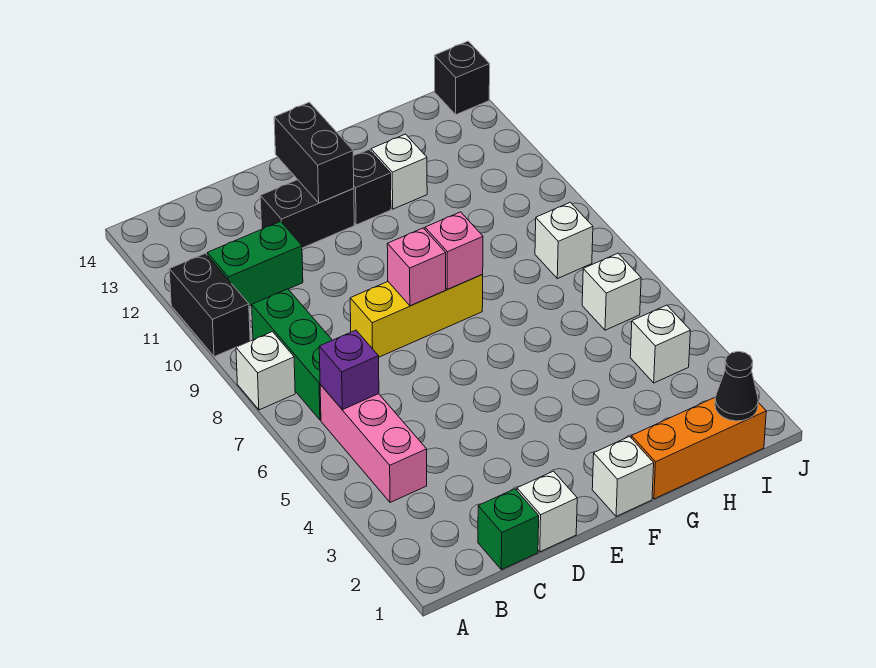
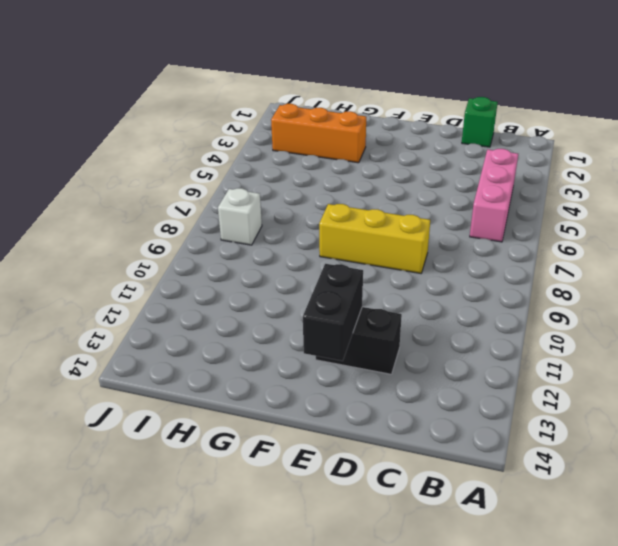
orange brick G3:I3 level 1 -> orange brick G1:I1 level 1
none -> white brick A8 level 1
none -> black brick A10:A11 level 1
none -> green brick B7:B9 level 1

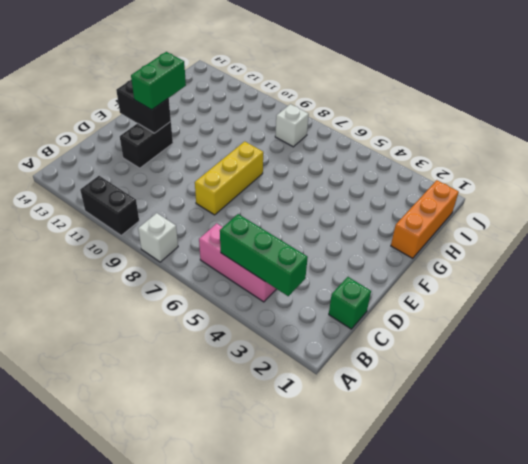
green brick B3:B5 level 2 -> green brick B7:B9 level 1
green brick E12:F12 level 3 -> green brick B11:C11 level 1
none -> white brick D1 level 1
none -> white brick F1 level 1
none -> black brick F12 level 1

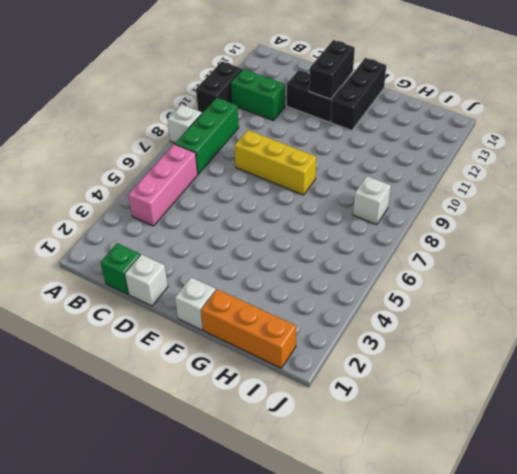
black brick F12:F14 level 1 -> black brick F12 level 1
none -> white brick G12 level 1
none -> white brick I4 level 1
none -> white brick I6 level 1

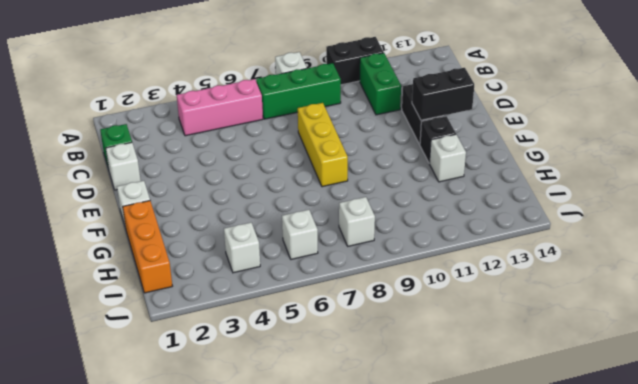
none -> black brick J14 level 1
none -> purple brick B6 level 2
none -> pink brick E8 level 2

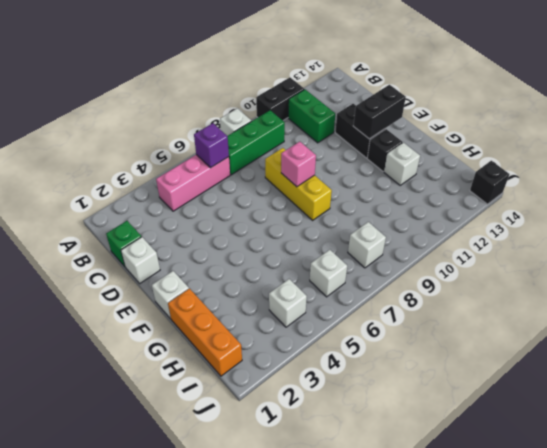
none -> pink brick F8 level 2
none -> black cone I1 level 2

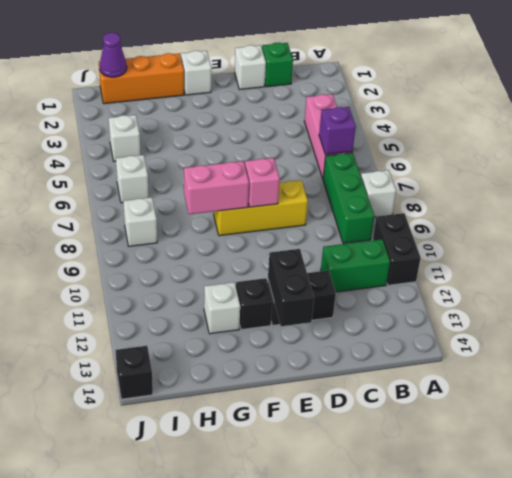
pink brick F8:G8 level 2 -> pink brick F8 level 2
purple cone I1 level 2 -> black cone I1 level 2

